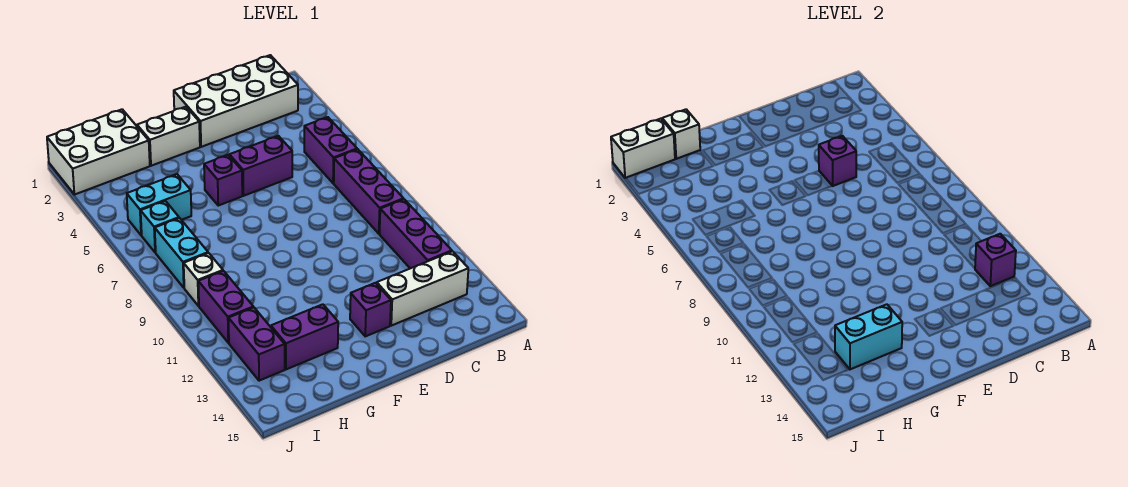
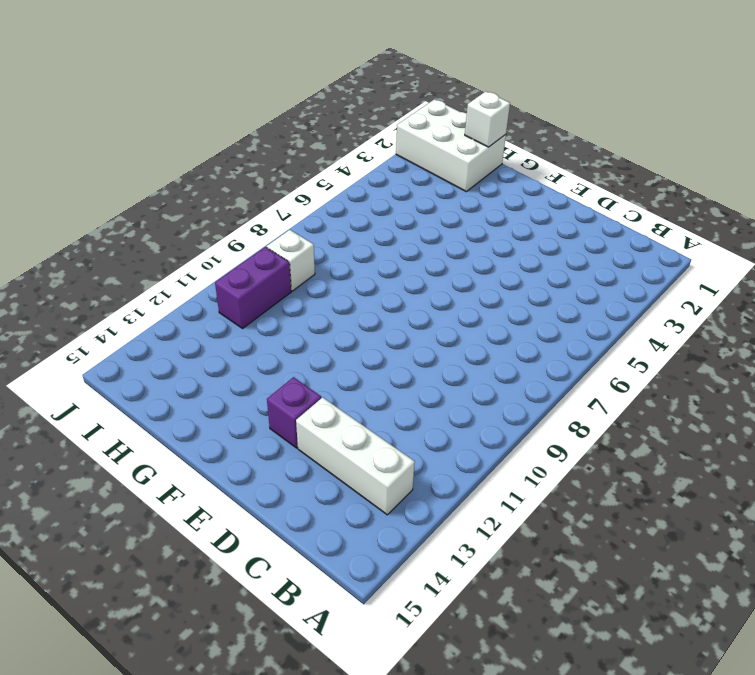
none -> white brick B1:E2 level 1
none -> purple brick B5:B6 level 1
none -> purple brick B7:B9 level 1

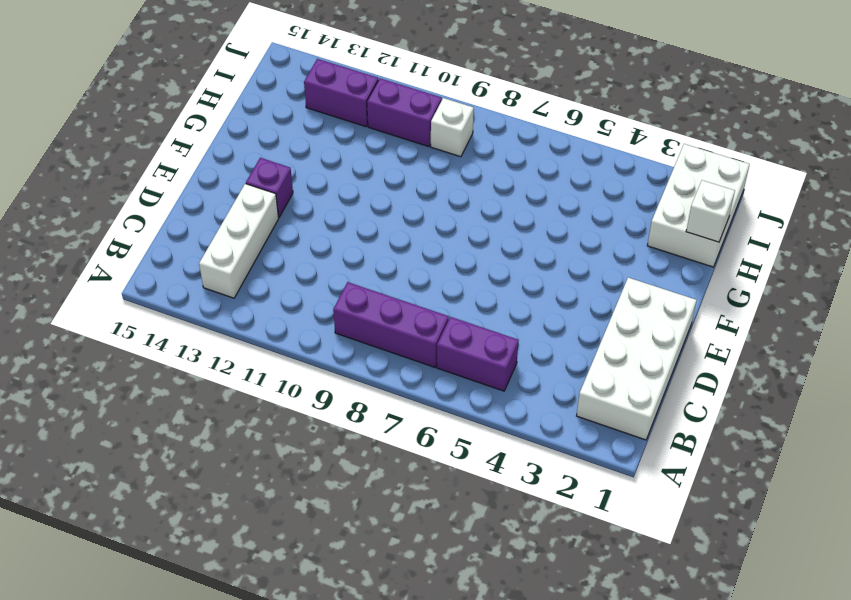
none -> purple brick B10:B12 level 1
none -> purple brick D5:E5 level 1
none -> white brick F2:G2 level 1

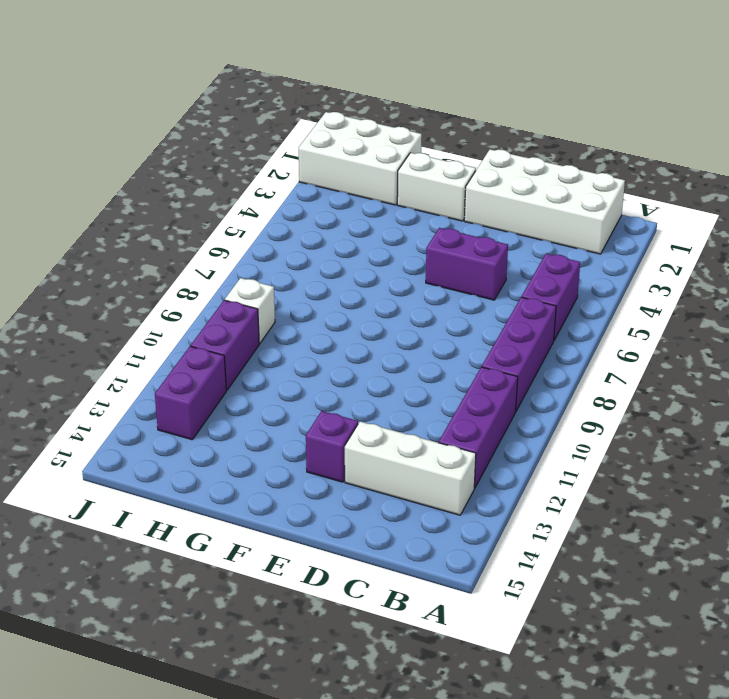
none -> purple brick F5 level 1
none -> purple brick G13:H13 level 1
none -> cyan brick H5:I5 level 1

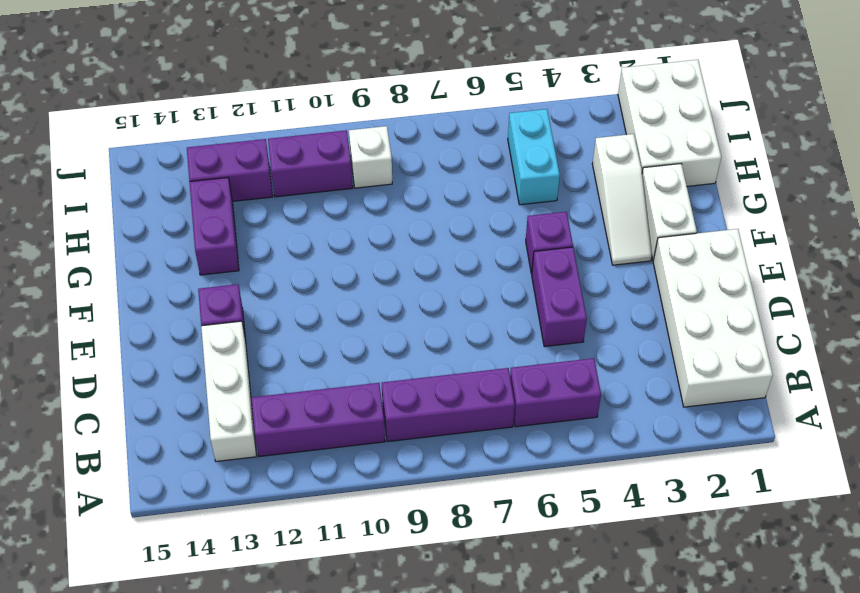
white slope F3:H3 level 1 top H -> none
none -> cyan brick I6 level 1
none -> cyan brick I7:I8 level 1
none -> purple brick B12 level 2

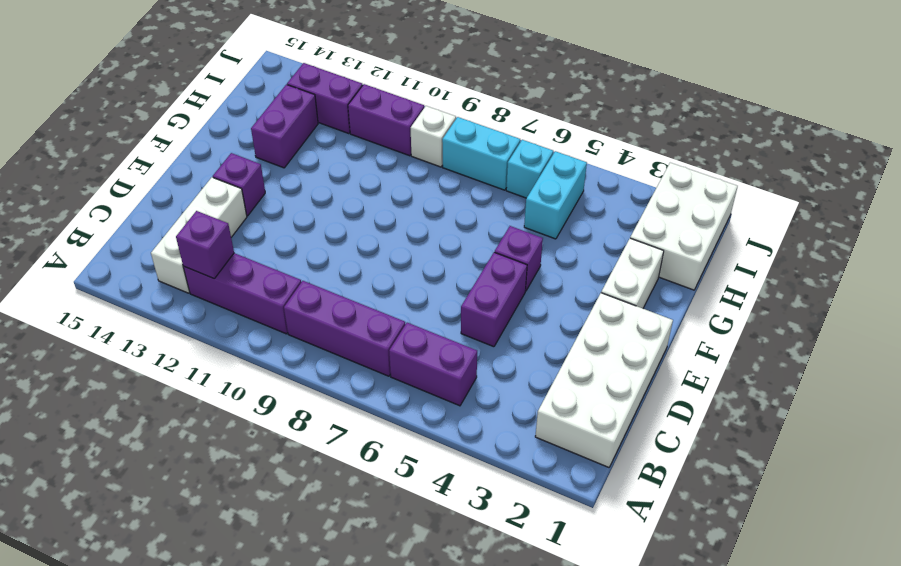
none -> purple brick D5 level 2
none -> cyan brick G13:H13 level 2
none -> white brick H1 level 2

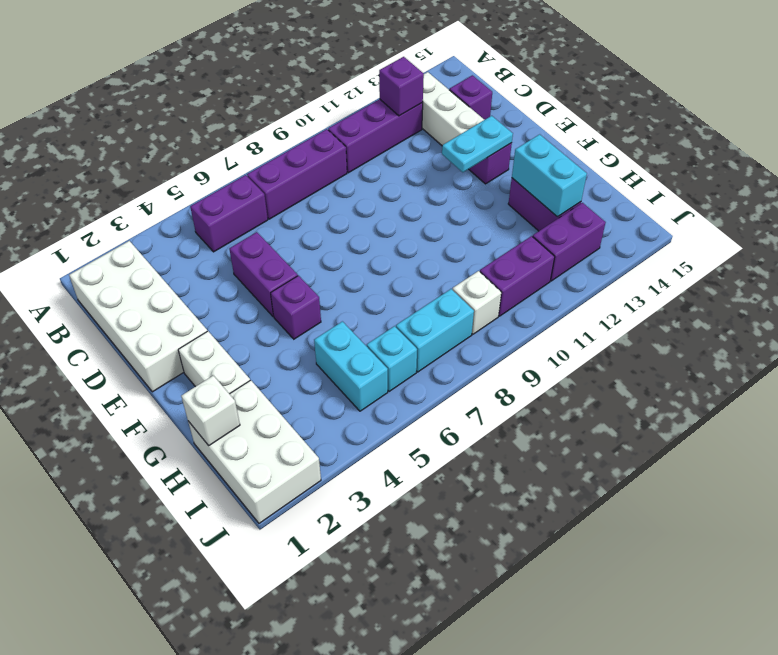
purple brick C14 level 1 -> purple brick D5 level 2
cyan plate E12:E13 level 2 -> none
none -> white brick I1:J1 level 2

